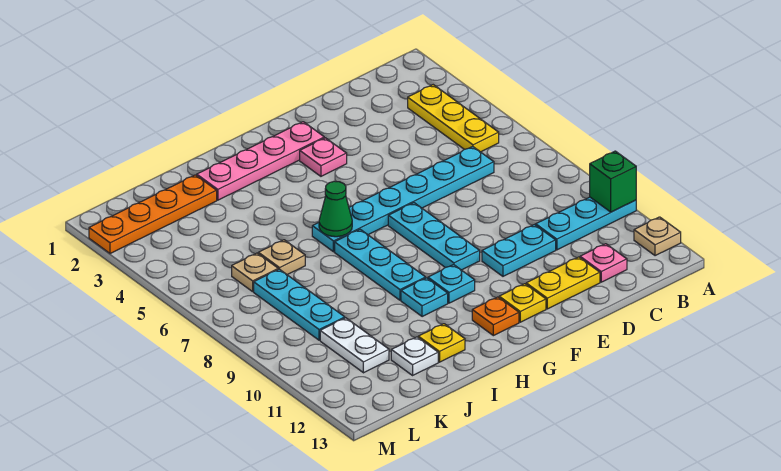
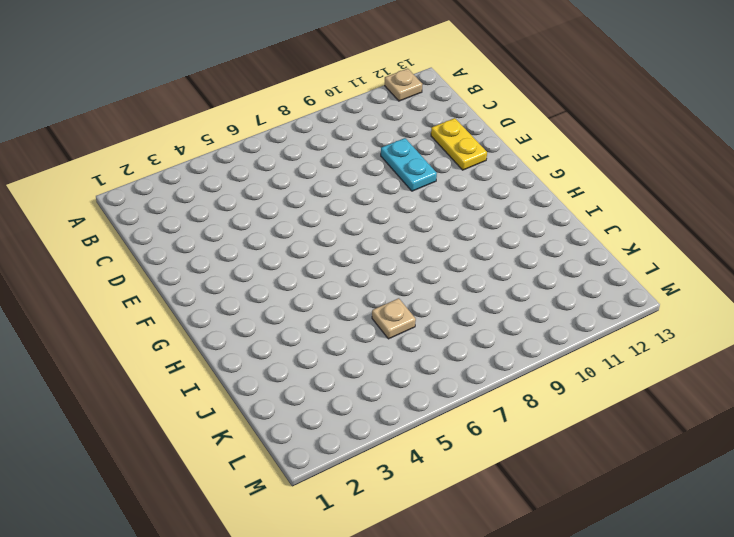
none -> cyan plate A10:C10 level 1
none -> yellow plate B3:B5 level 1
none -> cyan plate C6:H6 level 1

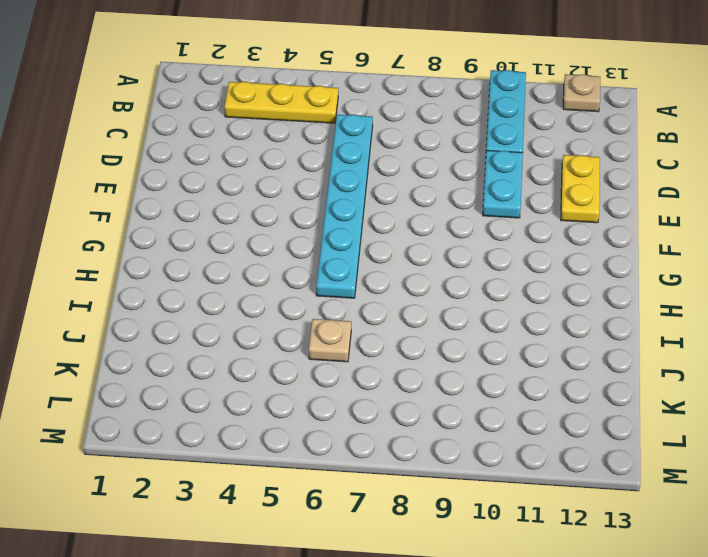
none -> pink plate C12 level 1
none -> pink plate F2:I2 level 1
none -> pink plate F3 level 1

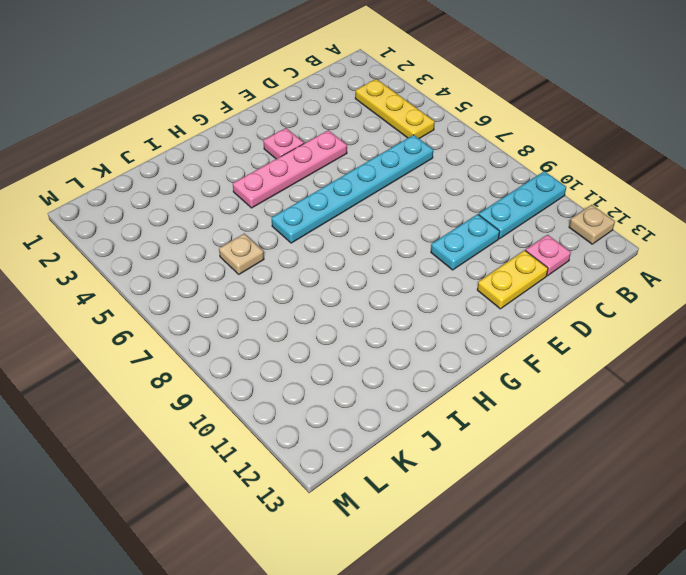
pink plate E4:H4 level 1 -> pink plate F2:I2 level 1
none -> cyan plate F7:F9 level 1
none -> yellow plate F12 level 1
none -> cyan plate G10 level 1

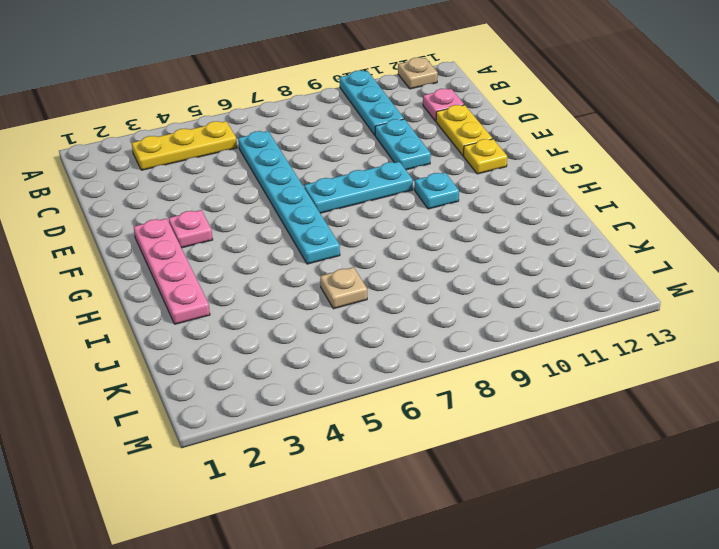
none -> orange plate G12 level 1
none -> cyan plate H7:H9 level 1
none -> cyan plate H10 level 1

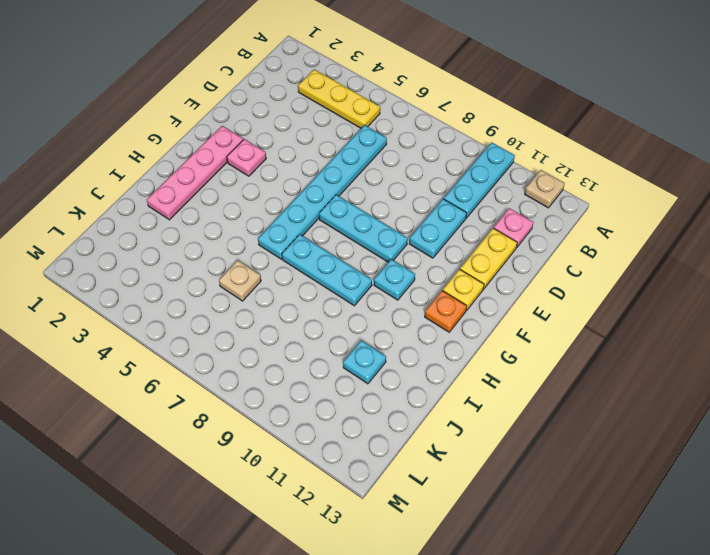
cyan plate J11 level 1 -> cyan plate H10 level 1
none -> yellow plate I12 level 1
none -> orange plate J2:M2 level 1
none -> white plate J12 level 1

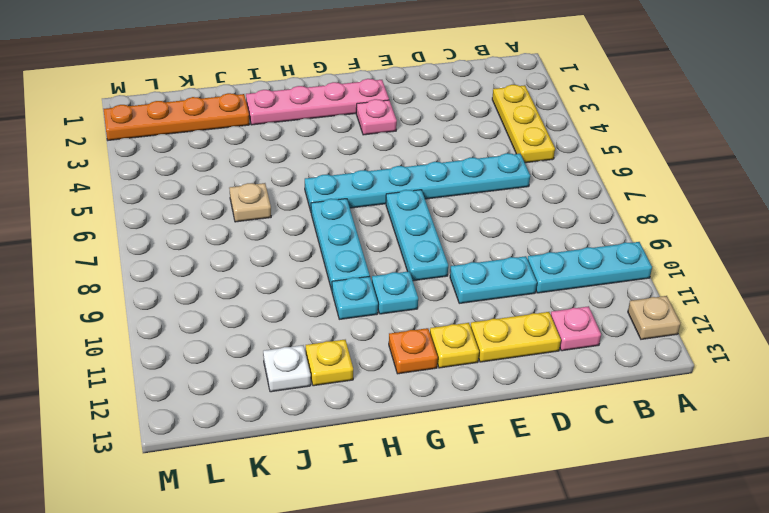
none -> tan plate K6 level 1
none -> cyan plate K7:K9 level 1
none -> white plate K10:K11 level 1

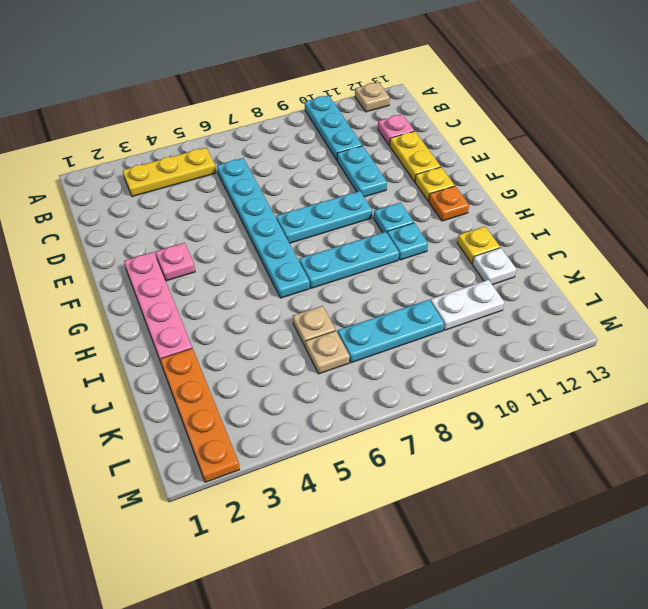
none -> green brick A10 level 2
none -> green cone H6 level 2

